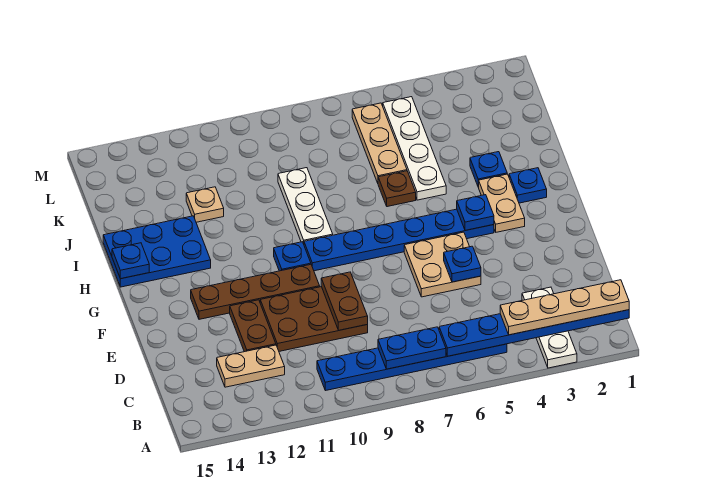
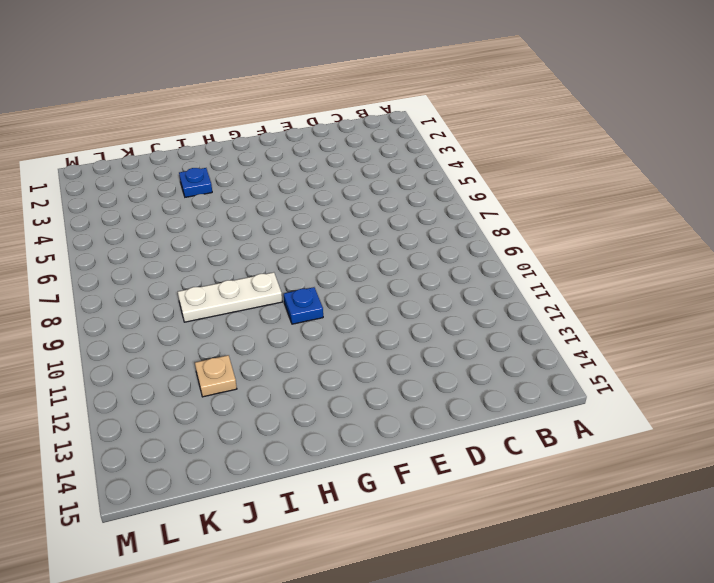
none -> white plate A3:C3 level 1
none -> blue plate B5:B10 level 1
none -> tan plate C12:C13 level 1

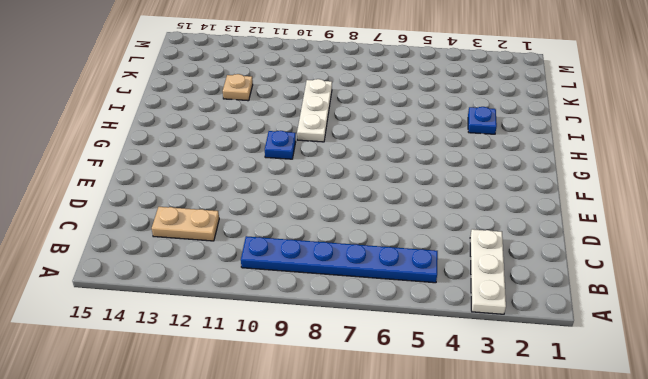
none -> brown plate D9:E11 level 1
none -> brown plate D12:E12 level 1
none -> tan plate E5:F6 level 1

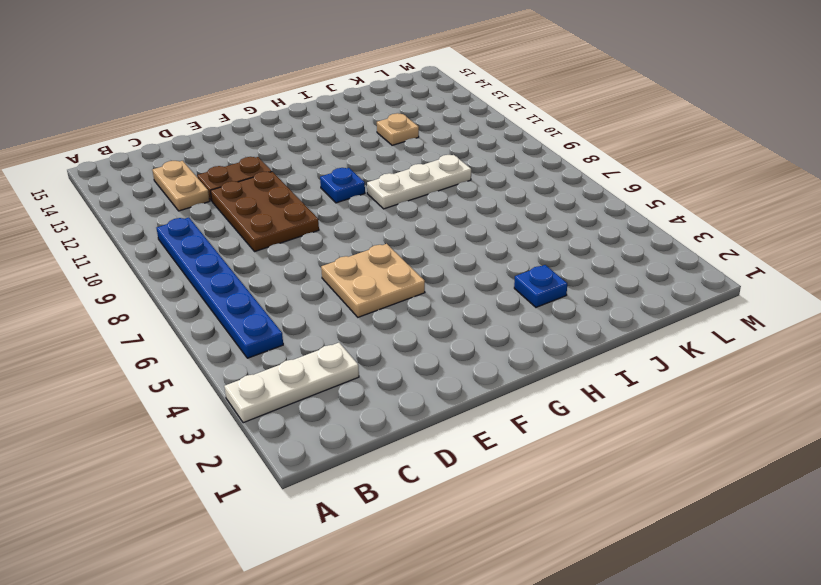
none -> brown plate F10:F13 level 1
none -> tan plate G3:H3 level 1
none -> blue plate G4:G9 level 1

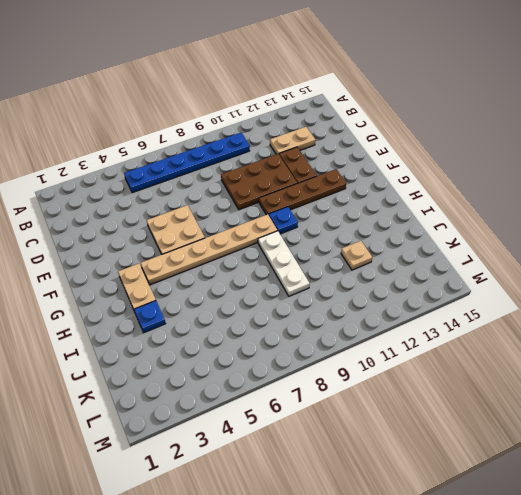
tan plate G4:G9 level 1 -> blue plate G4:G9 level 1
none -> white plate A3:C3 level 1
none -> blue plate H2 level 1
none -> blue plate H13:I15 level 1

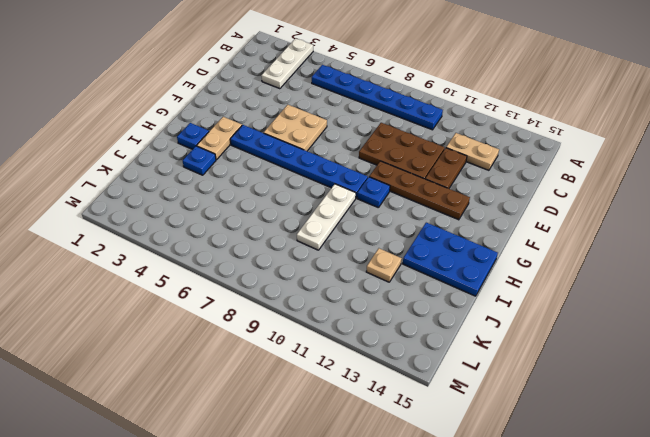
none -> white plate I5:L5 level 1
none -> brown plate I6 level 1
none -> tan plate J6:L6 level 1

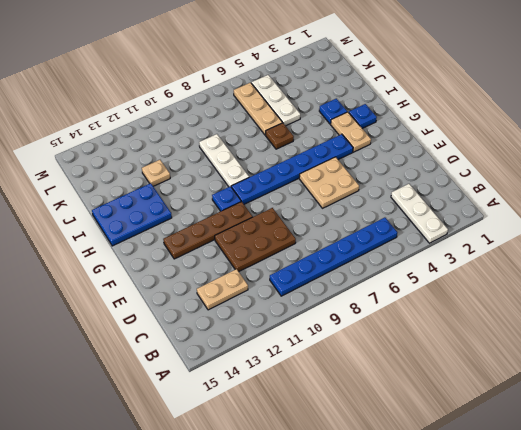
white plate J5:L5 level 1 -> white plate I5:L5 level 1
none -> brown plate D12:E12 level 1
none -> blue plate B1:B6 level 2
none -> blue plate B7:B8 level 2

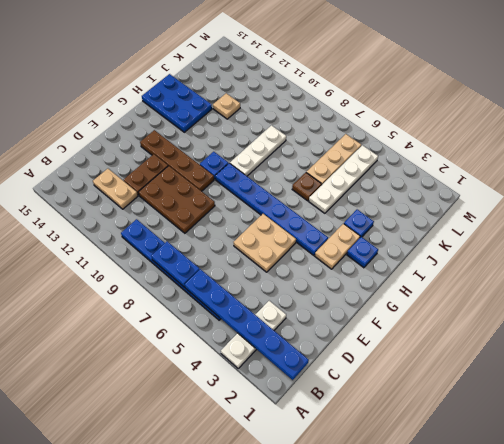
none -> brown plate D9:E9 level 2
none -> blue plate E5 level 2
none -> blue plate G4 level 2

